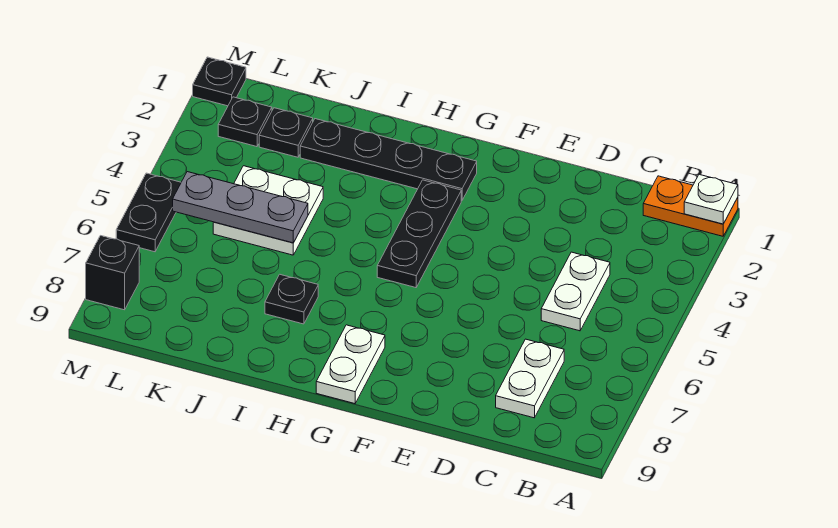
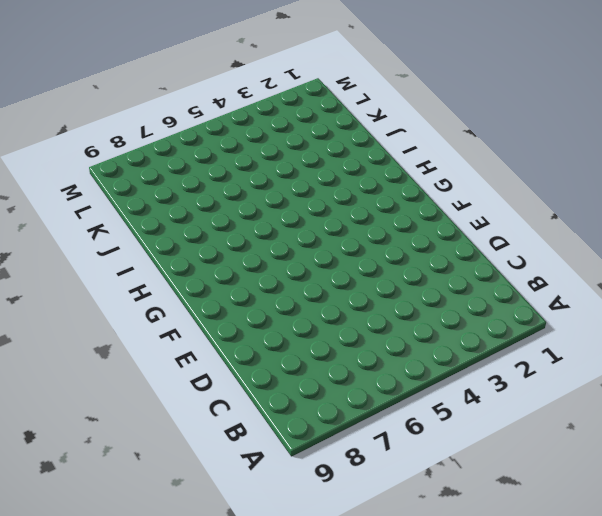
none -> orange plate A1:B1 level 1
none -> white plate C4:C5 level 1
none -> white plate C7:C8 level 1

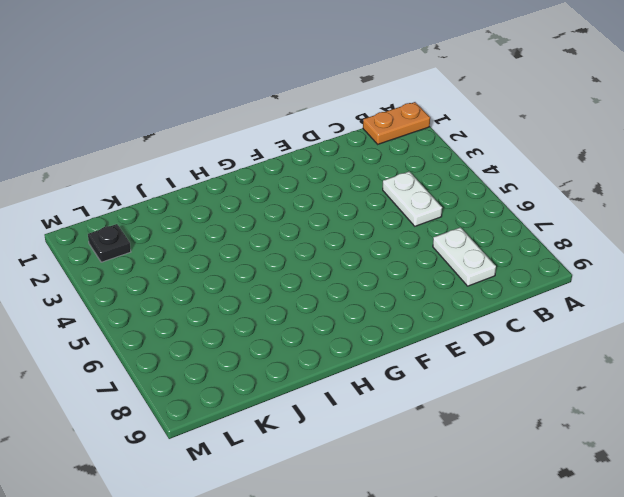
none -> black plate G2:J2 level 1
none -> black plate G3:G5 level 1
none -> white plate G8:G9 level 1

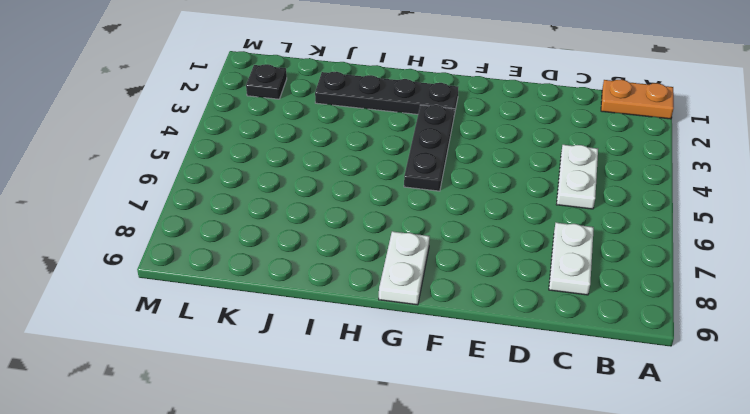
none -> black plate I7 level 1
none -> white plate J4:K5 level 1
none -> black plate K2 level 1

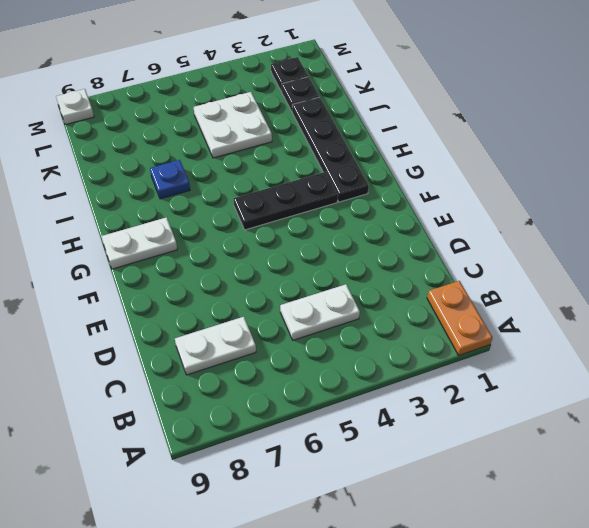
blue plate I7 level 1 -> black plate I7 level 1
white plate M9 level 1 -> white plate A1 level 2
none -> black plate M1 level 1
none -> black plate M5:M6 level 1
none -> black brick M8 level 1

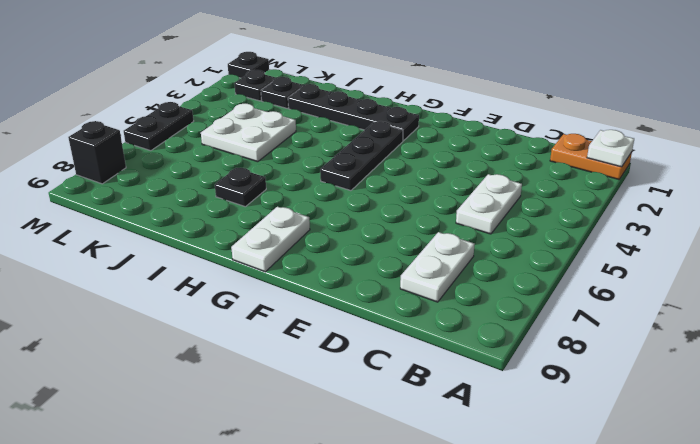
none -> grey plate J5:L5 level 2

